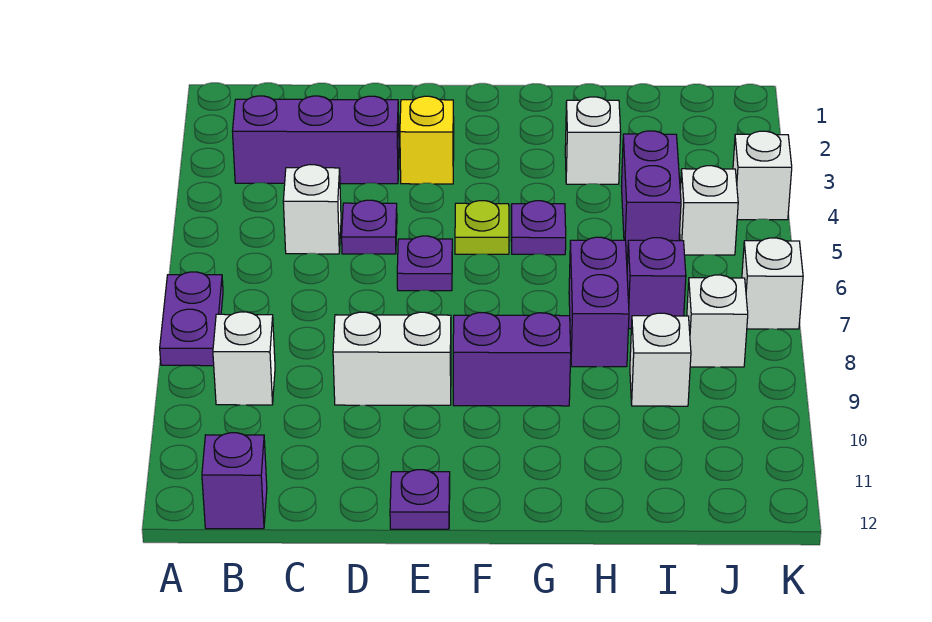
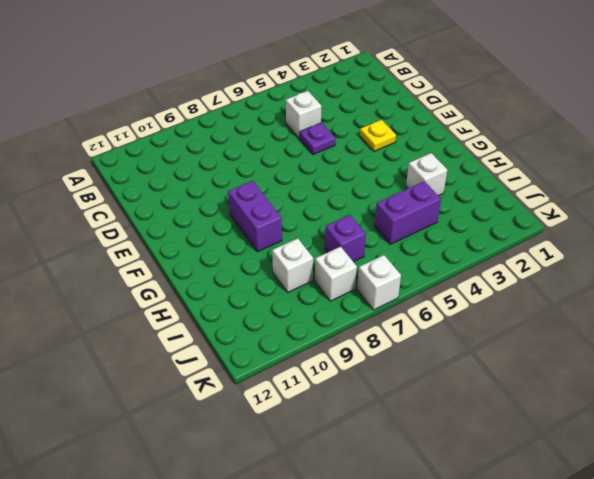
yellow plate E3 level 1 -> yellow brick E3 level 1
none -> purple plate A7:A8 level 1
none -> purple brick B3:D3 level 1
none -> white brick B9 level 1

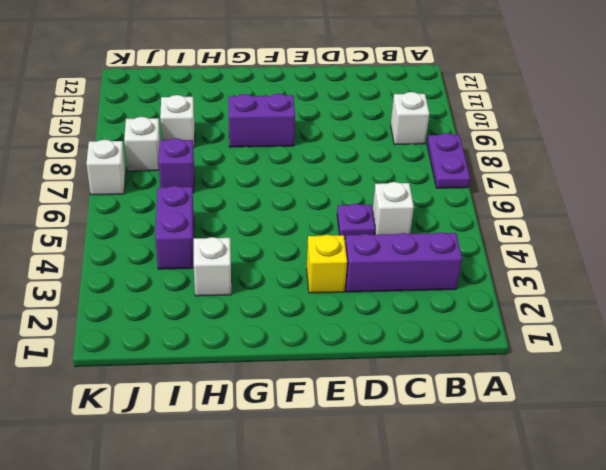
none -> purple brick B12 level 1
none -> white brick D9:E9 level 1
none -> purple plate E6 level 1

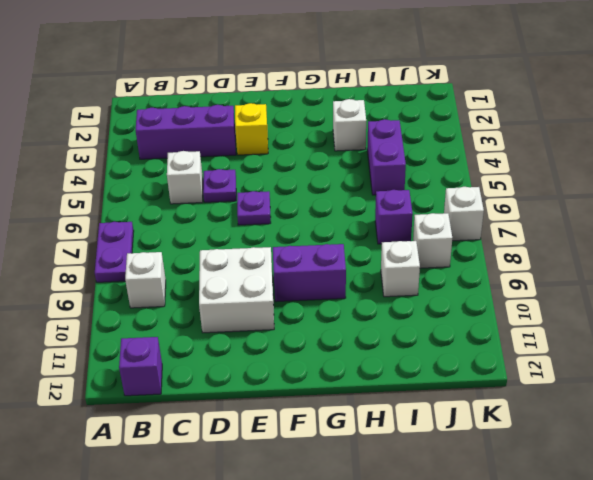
white brick D9:E10 level 1 -> white brick D9:E9 level 1
none -> purple plate E12 level 1
none -> lime plate F5 level 1
none -> purple plate G5 level 1

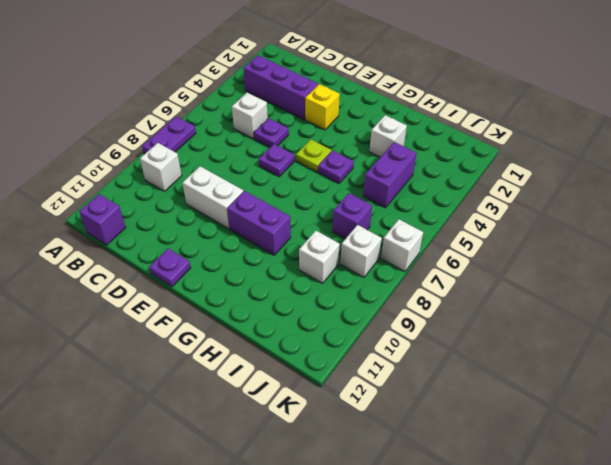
none -> purple brick H7:H8 level 1
none -> white brick J5 level 1
none -> white brick K4 level 1

